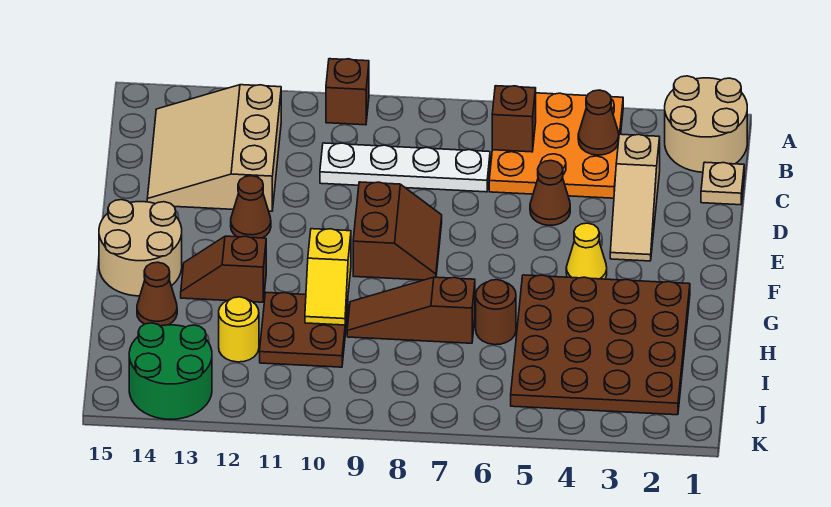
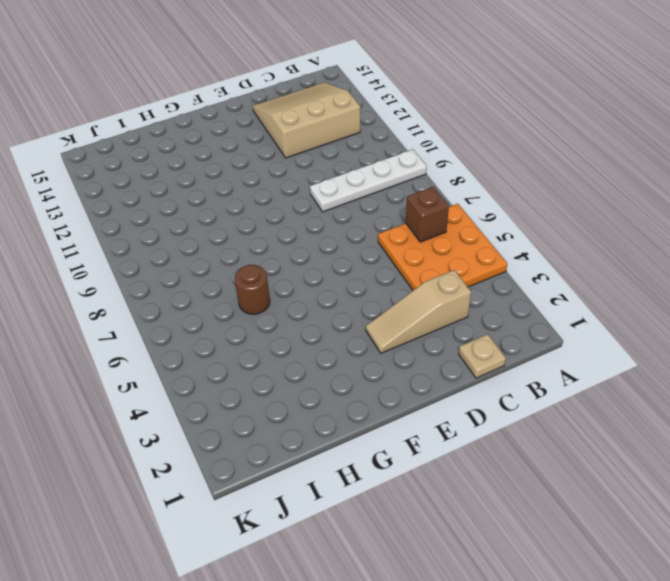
white plate A9:D9 level 1 -> white plate C7:C10 level 1
none -> tan round brick A1:B2 level 1
none -> brown brick A10 level 1
none -> brown cone D5 level 1

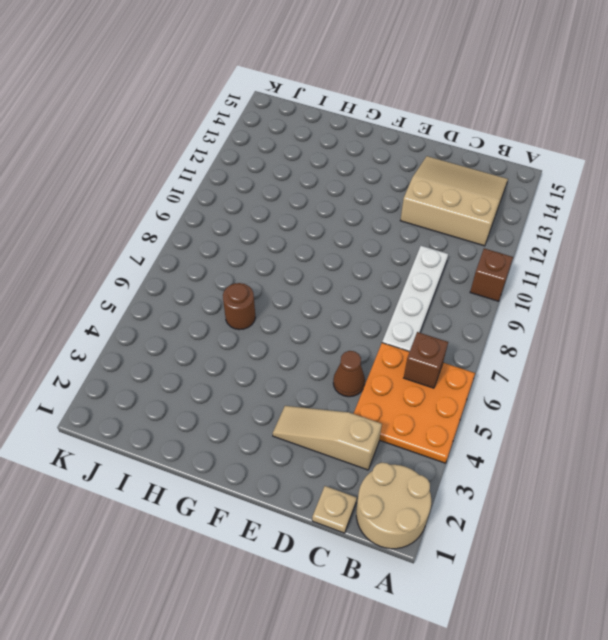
none -> brown slope E8:F9 level 1 top 9
none -> brown cone E12 level 1
none -> yellow cone F4 level 1

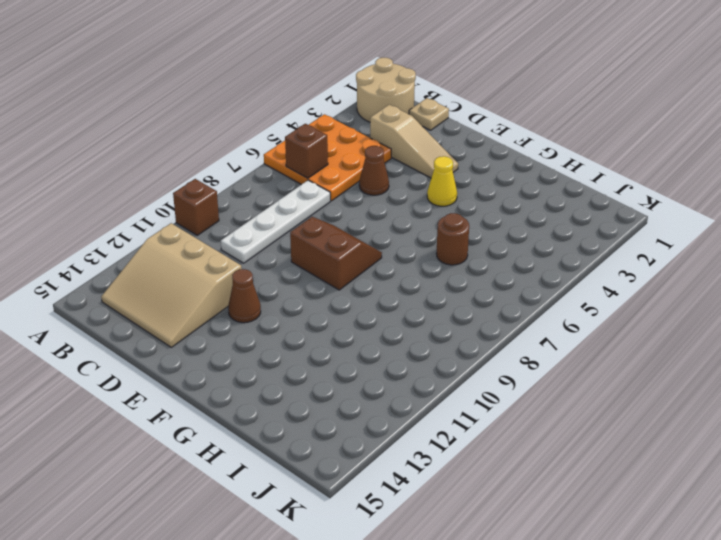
none -> tan round brick F14:G15 level 1
none -> brown plate G2:J5 level 1
none -> brown slope G12:G13 level 1 top 12

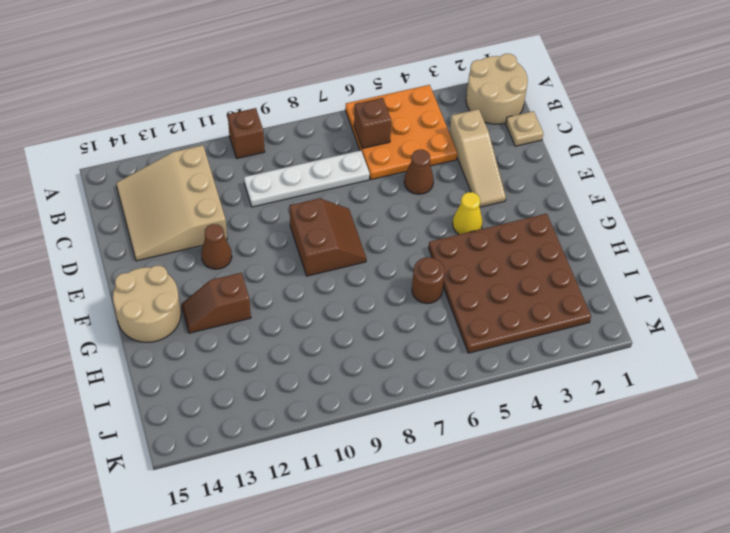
none -> brown slope H7:H9 level 1 top 7
none -> brown plate H10:I11 level 1
none -> brown cone H14 level 1

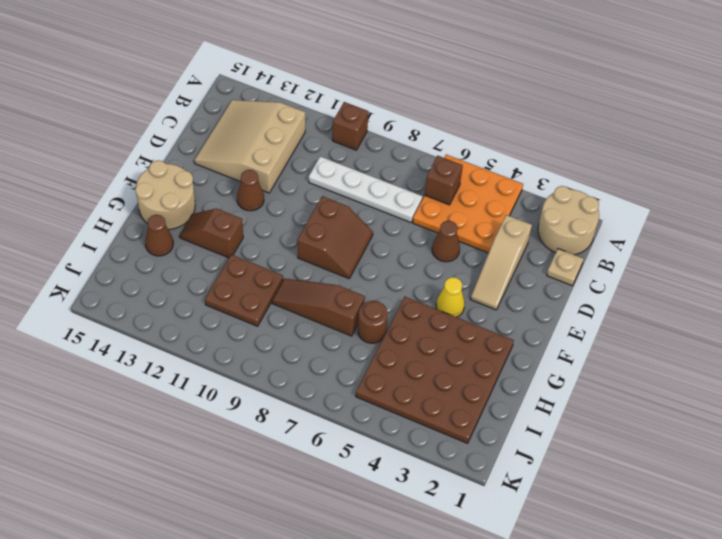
none -> yellow round brick I12 level 1
none -> green round brick J13:K14 level 1
none -> brown cone B4 level 2

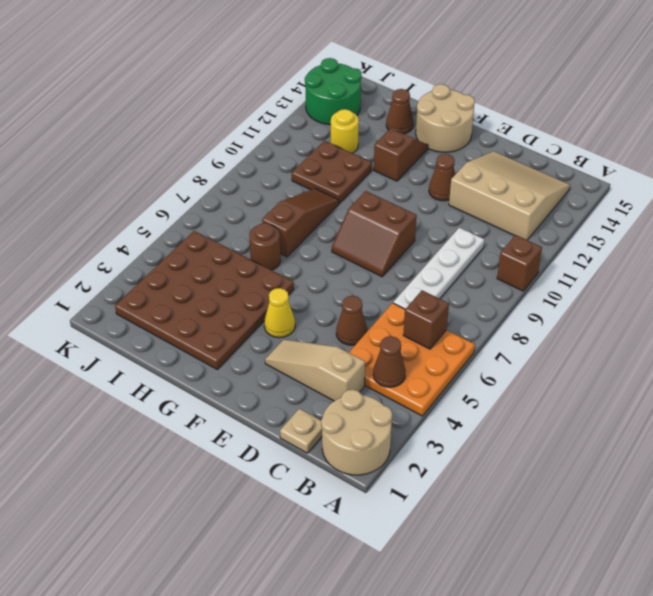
none -> yellow slope G10:H10 level 2 top G

